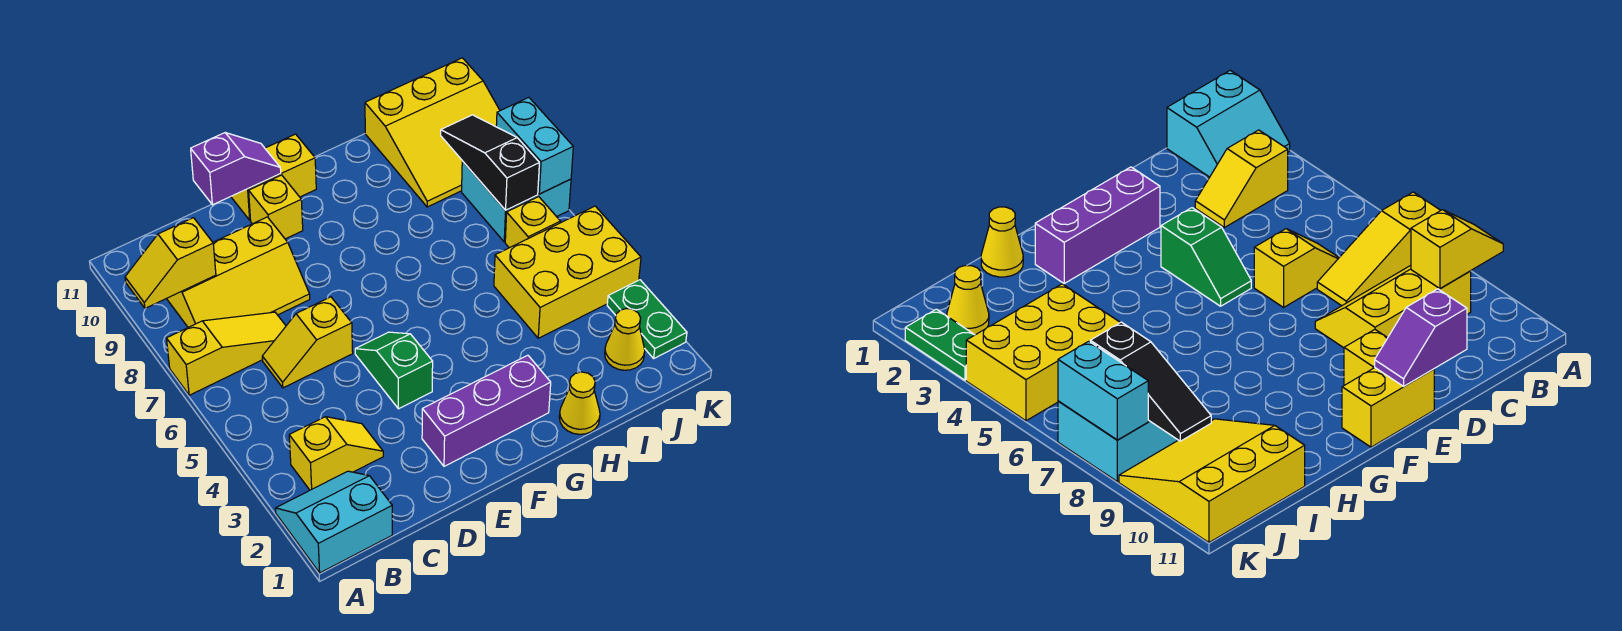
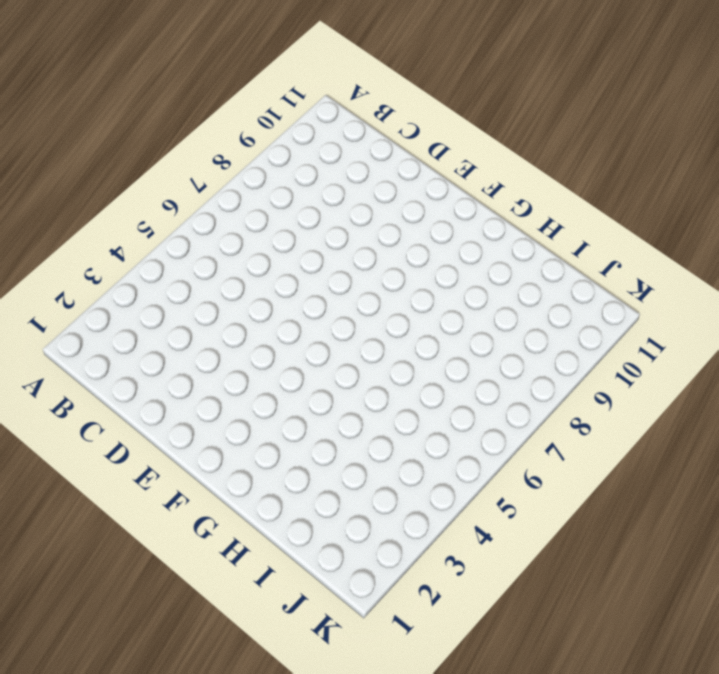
none -> cyan slope A1:B2 level 1 top 1
none -> yellow slope A7:C7 level 1 top A
none -> yellow slope B3:C3 level 1 top B

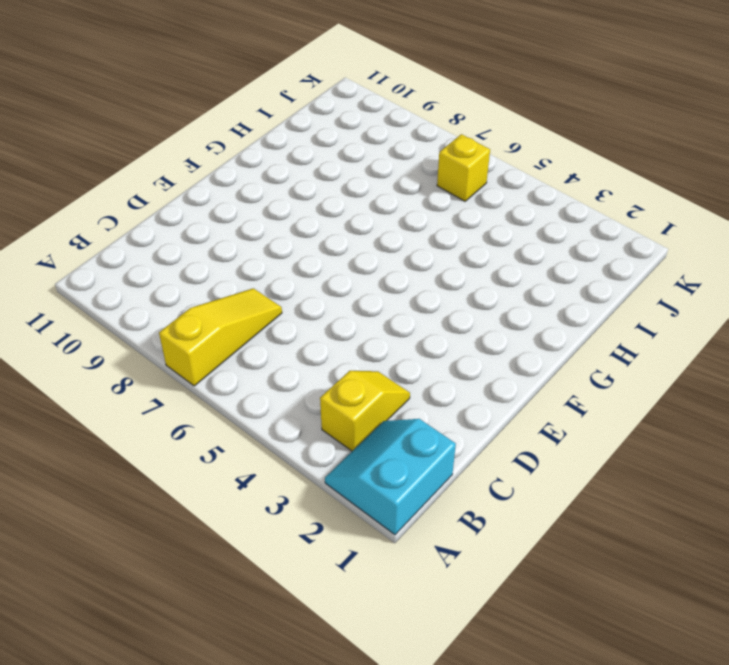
none -> yellow slope B8:D9 level 1 top 9
none -> yellow slope C6:D6 level 1 top D
none -> purple brick E2:G2 level 1

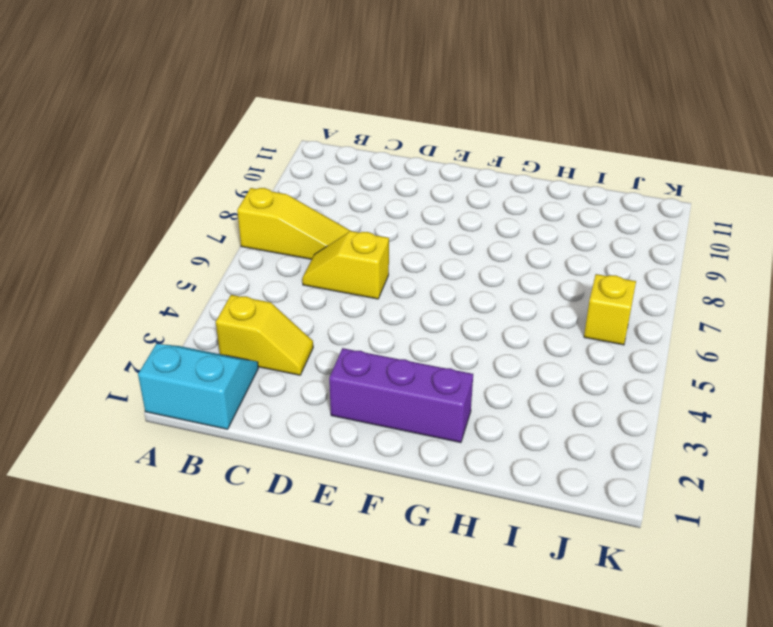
none -> yellow slope B8:D9 level 1 top 9
none -> green slope E4:E5 level 1 top 4
none -> yellow brick E10 level 1

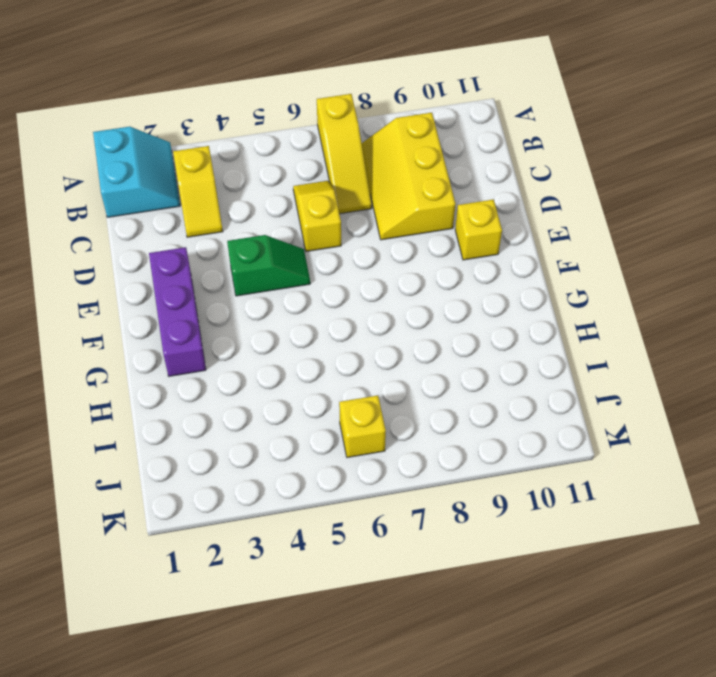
none -> yellow brick E11:F11 level 1
none -> yellow cone H1 level 1
none -> yellow brick I4:K5 level 1

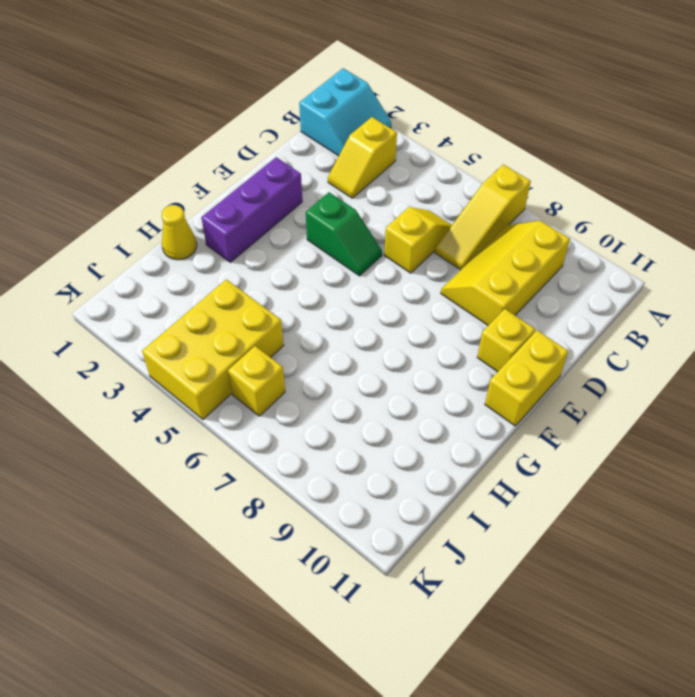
none -> yellow slope I9:K11 level 1 top 11
none -> yellow cone J2 level 1
none -> cyan brick J7:K8 level 1

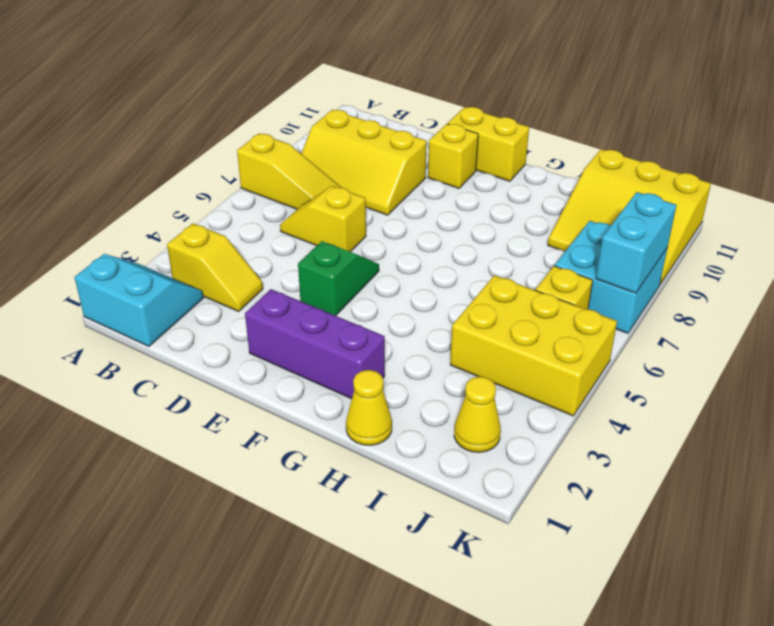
none -> green plate K2:K3 level 1
none -> yellow slope A9:B9 level 2 top B
none -> purple slope D11:E11 level 2 top D

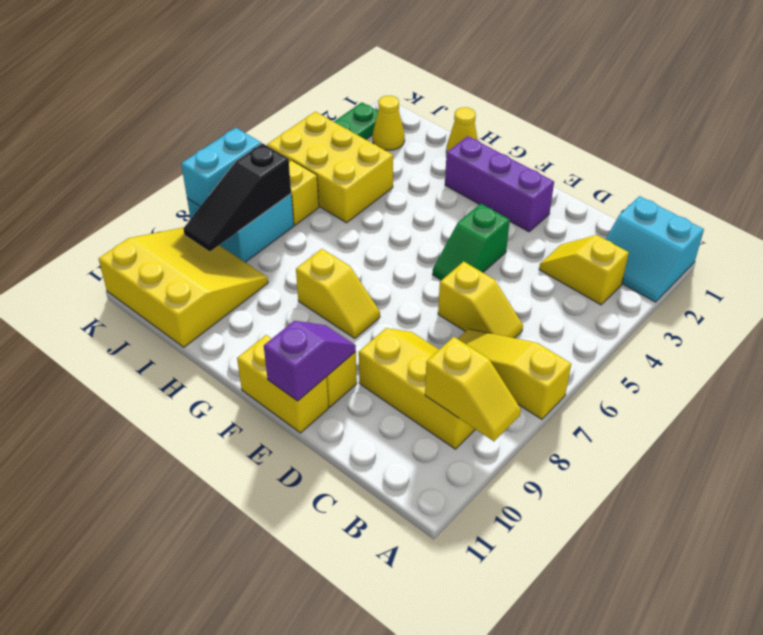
purple slope E10:E11 level 2 top 11 -> purple slope D11:E11 level 2 top D
yellow slope F8:G8 level 1 top G -> none

